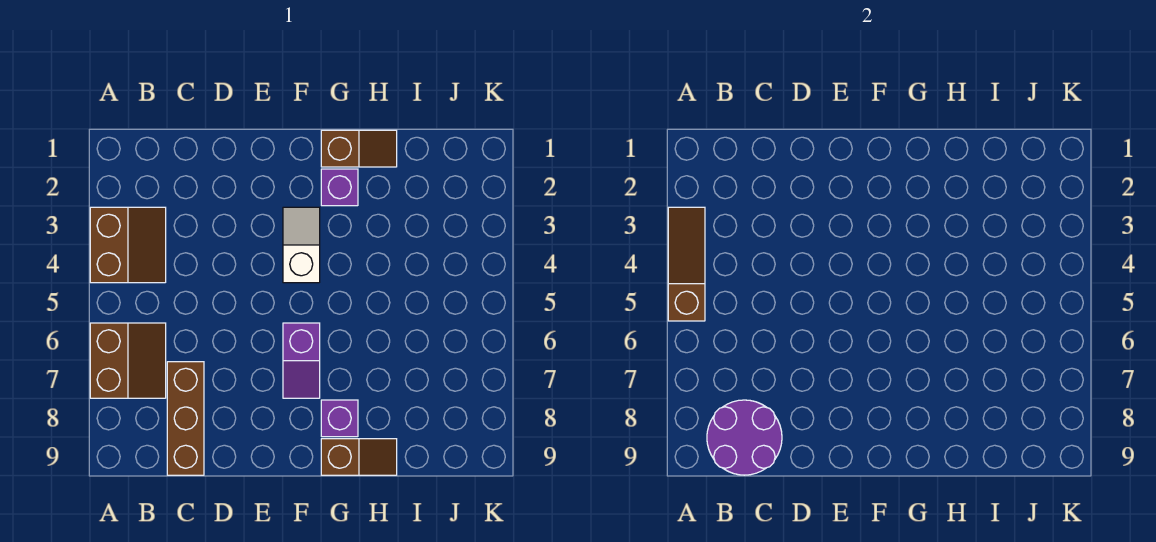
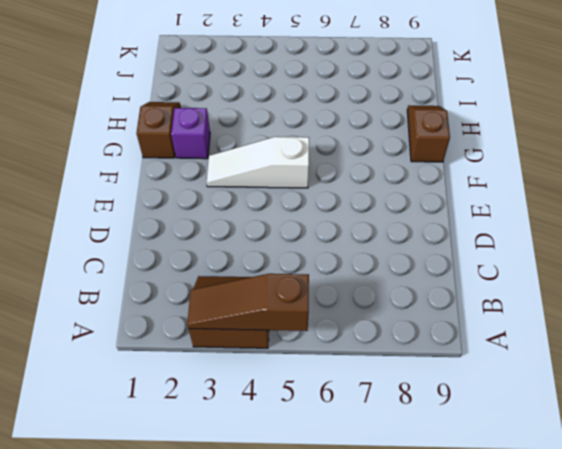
white slope F3:F5 level 1 top 5 -> white slope F3:F4 level 1 top 4
none -> brown slope A6:B7 level 1 top A
none -> brown brick C7:C9 level 1

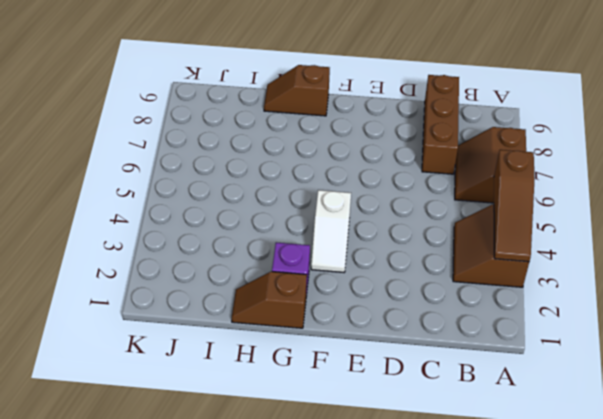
none -> purple slope F6:F7 level 1 top 6
none -> purple brick G8 level 1

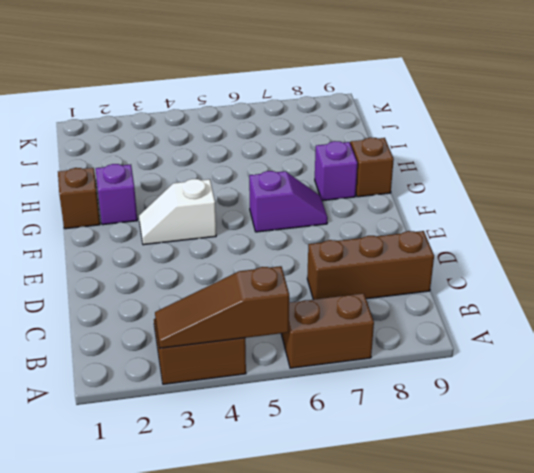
none -> purple round brick B8:C9 level 2

